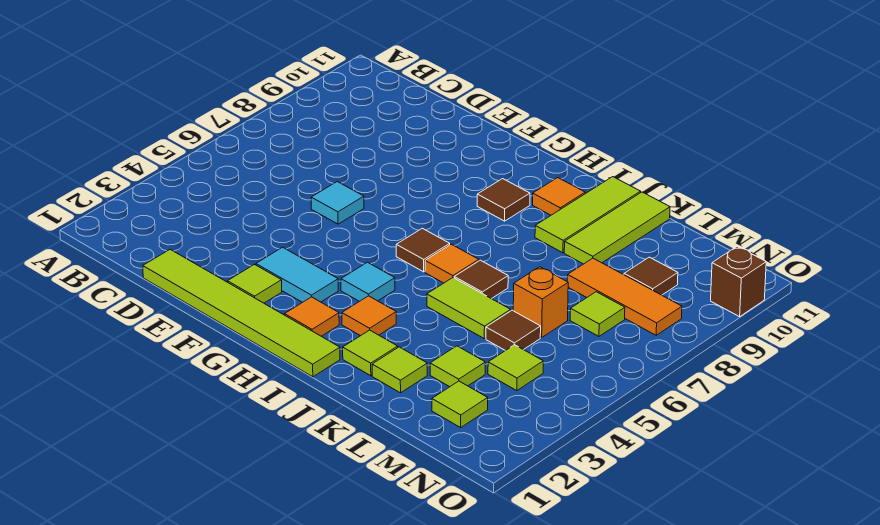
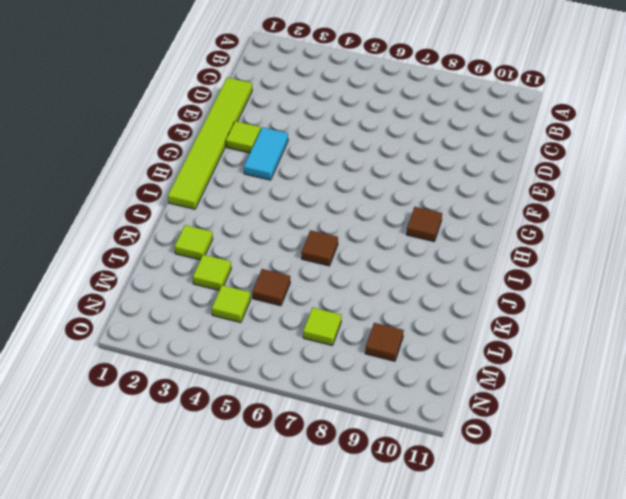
none -> cyan tile E6 level 1
none -> orange tile H2 level 1
none -> cyan tile H4 level 1

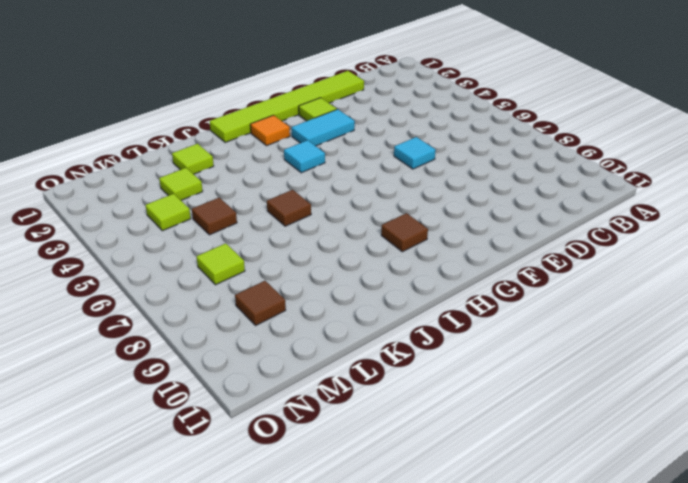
none -> brown tile H6 level 1
none -> orange tile I3 level 1
none -> orange tile I6 level 1

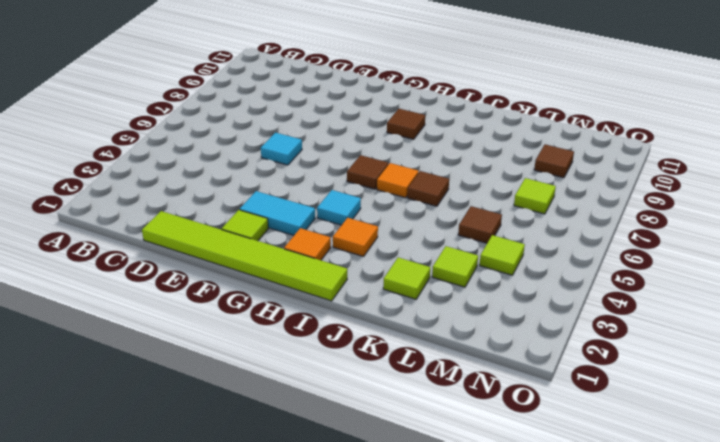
none -> orange tile I10 level 1
none -> lime tile J2 level 1
none -> lime tile J5:K5 level 1

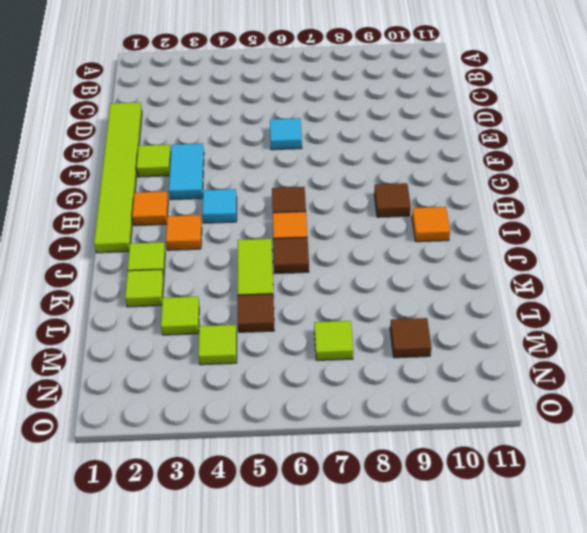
none -> lime tile J9:J11 level 1
none -> lime tile K9:K11 level 1
none -> orange brick L6 level 1

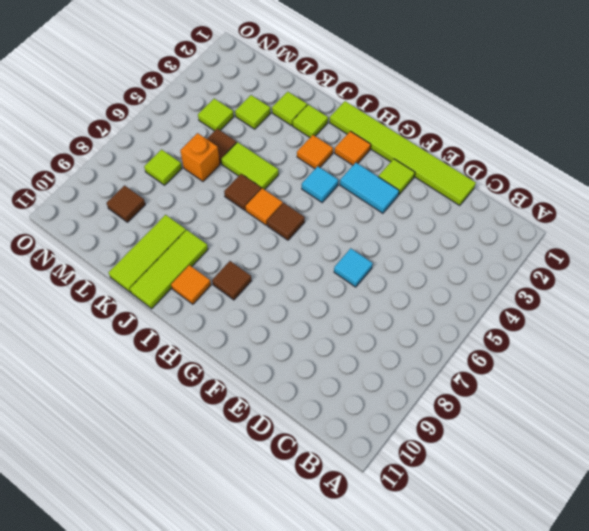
none -> orange tile L8:N8 level 1
none -> lime tile M2 level 1
none -> brown brick O10 level 1

